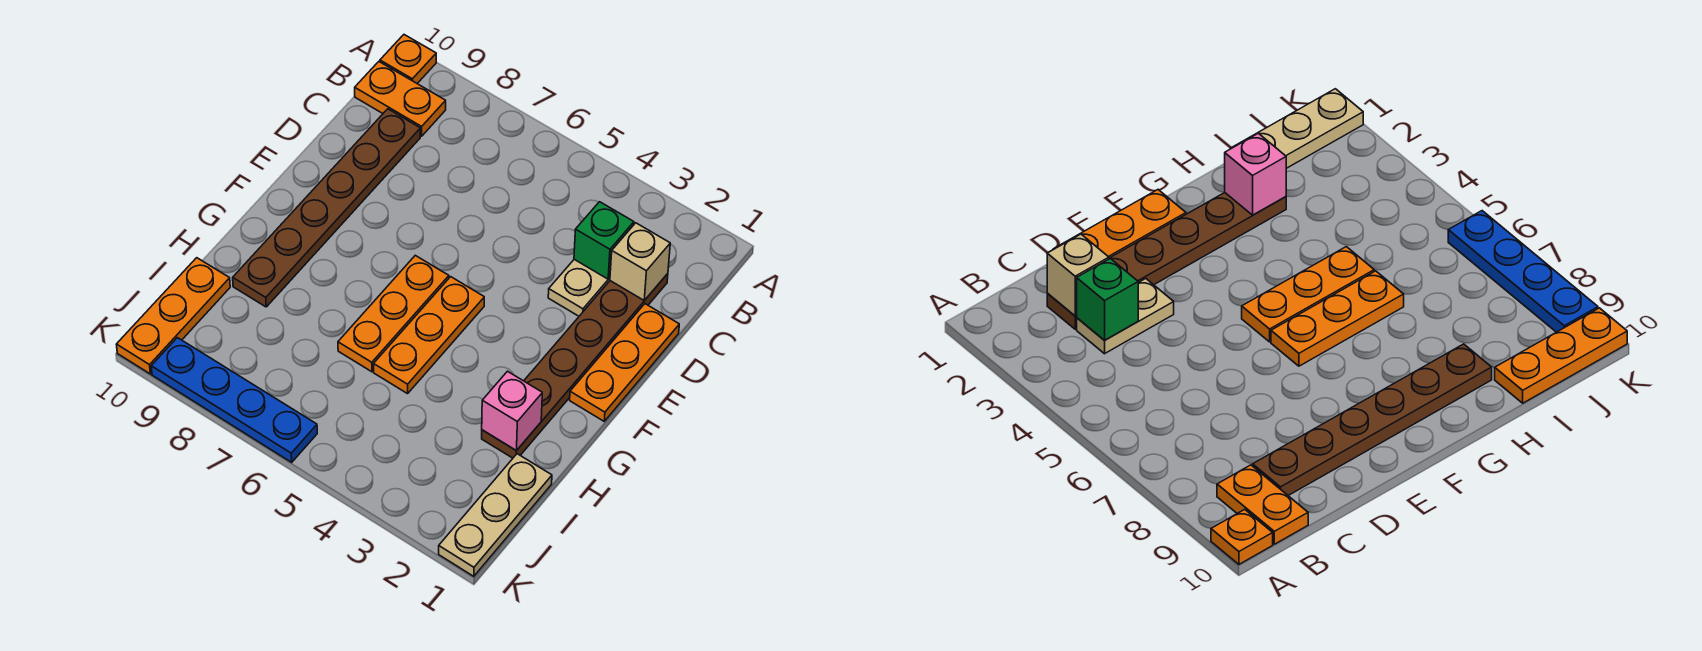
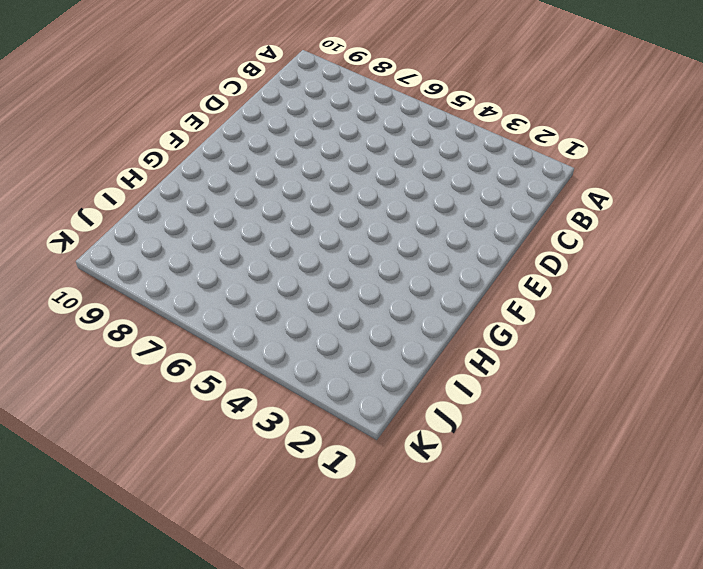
none -> orange plate A10 level 1
none -> orange plate B9:B10 level 1
none -> brown plate C2:H2 level 1

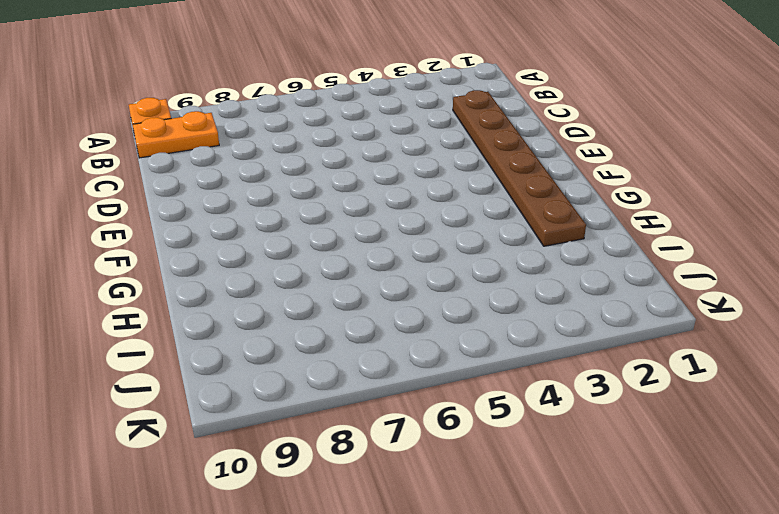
none -> tan plate C3:D3 level 1
none -> brown plate C9:H9 level 1
none -> orange plate D1:F1 level 1

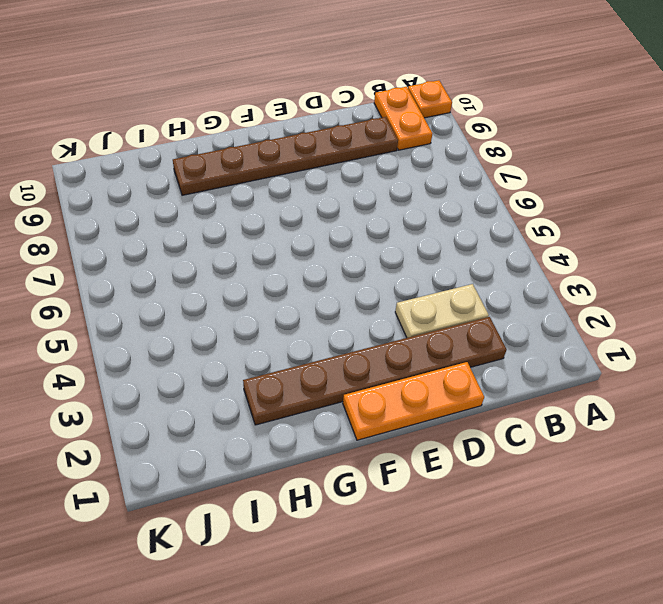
none -> orange plate F5:H5 level 1
none -> orange plate F6:H6 level 1
none -> tan plate I1:K1 level 1

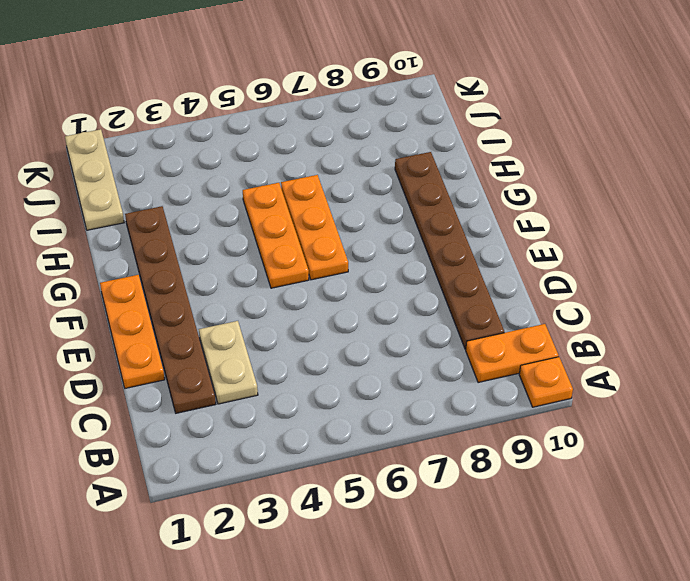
none -> orange plate I10:K10 level 1
none -> blue plate K6:K9 level 1
none -> tan brick C2 level 2

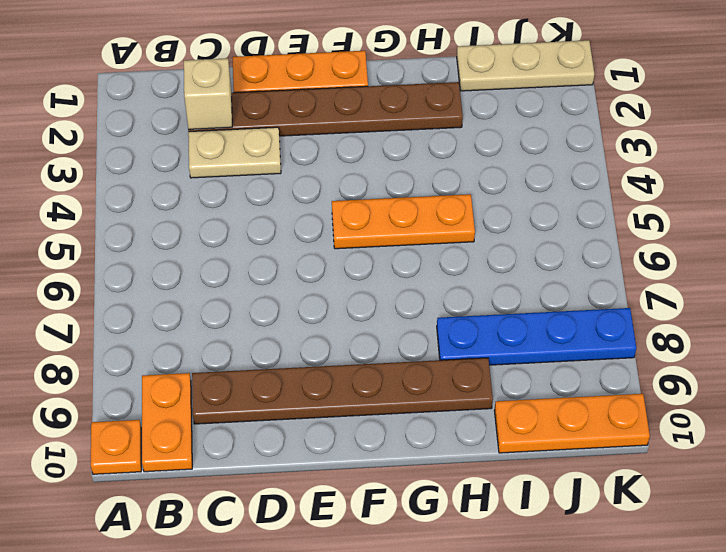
blue plate H8:K8 level 1 -> blue plate K6:K9 level 1
none -> orange plate F6:H6 level 1
none -> green brick C3 level 2
none -> pink brick H2 level 2

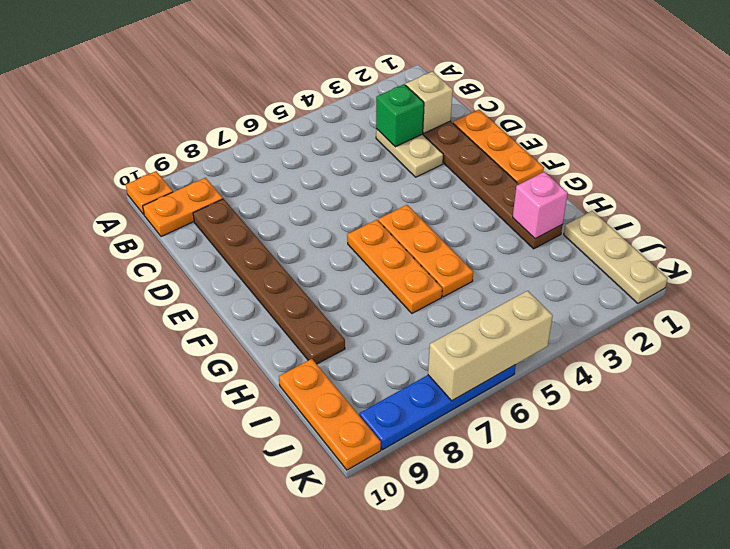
tan brick K5:K7 level 2 -> none

